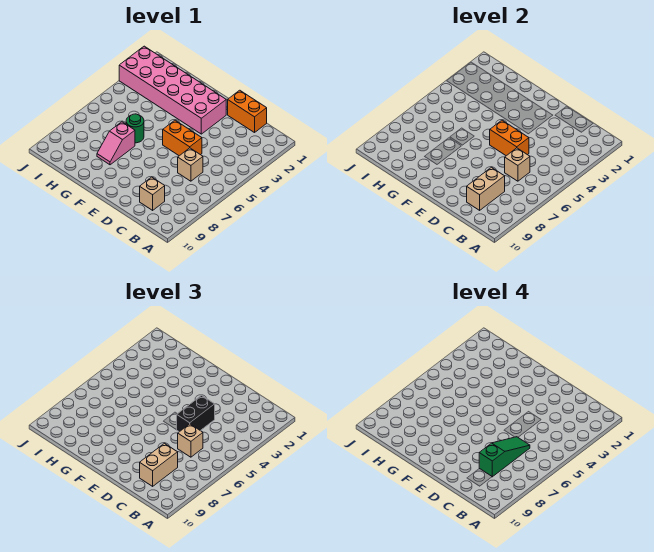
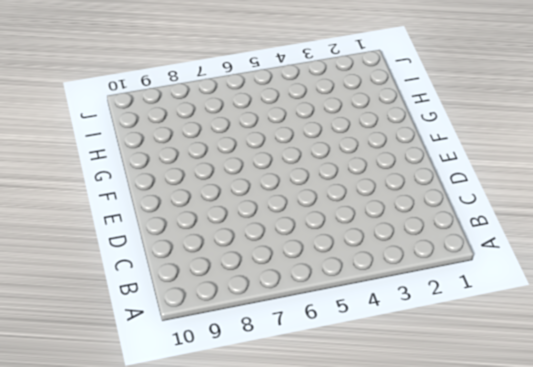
none -> orange brick C1:D1 level 1
none -> tan brick C6 level 1
none -> tan brick C9 level 1

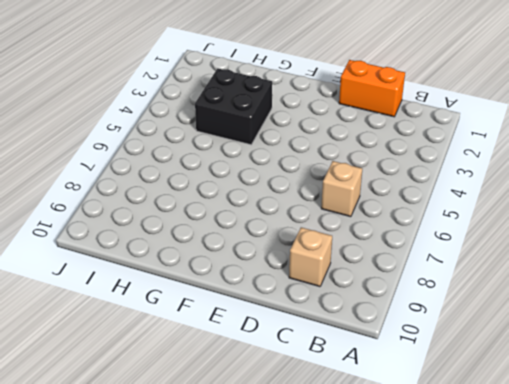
black brick G3:H4 level 1 -> pink brick E2:J3 level 1
none -> orange brick D5:E5 level 1
none -> green round brick G6 level 1
none -> pink slope G7:G8 level 1 top 7

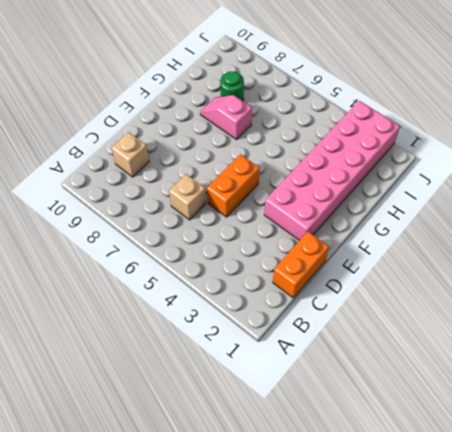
green round brick H8 level 1 -> green round brick G6 level 1
none -> tan brick C6 level 2
none -> tan brick C8:C9 level 2
none -> orange brick D5:E5 level 2

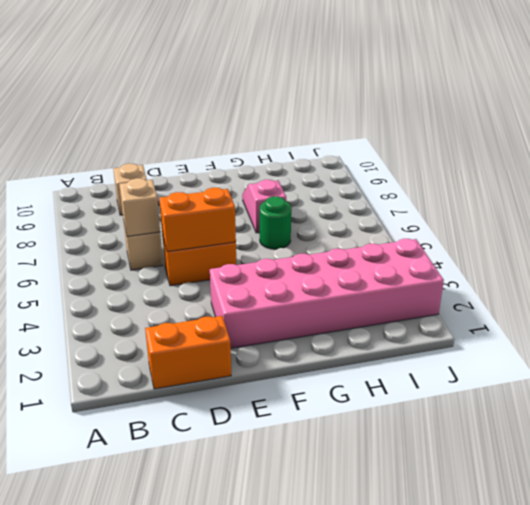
none -> tan brick C8:C9 level 2
none -> tan brick C6 level 3
none -> tan brick C8:C9 level 3

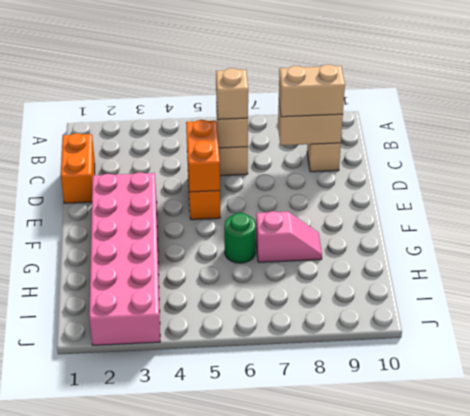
none -> black brick D4:D5 level 3
none -> green slope C6:C8 level 4 top 8

